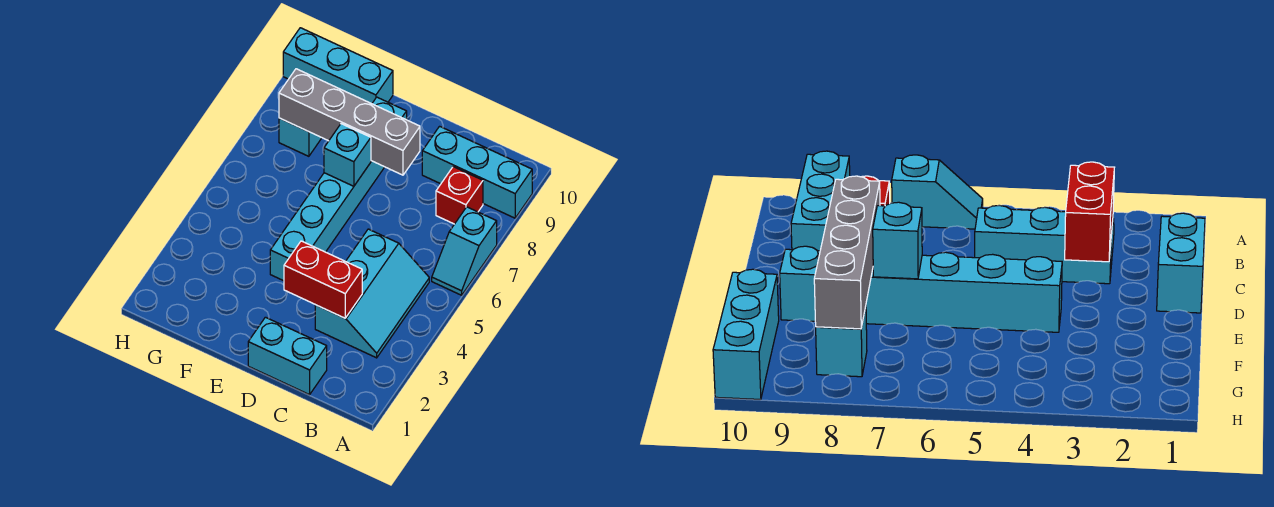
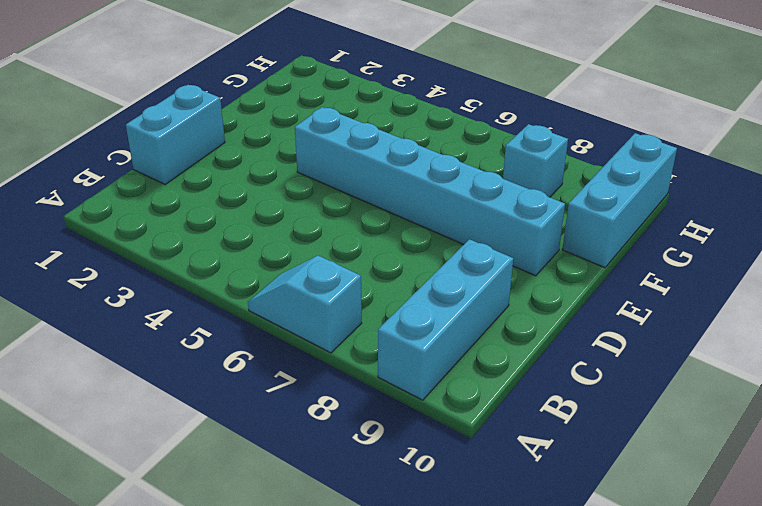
none -> cyan slope B3:C5 level 1 top C
none -> red brick B8 level 1

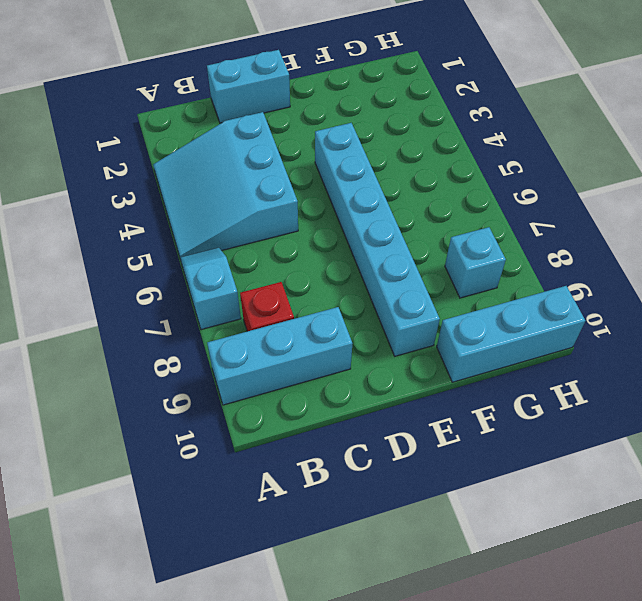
cyan slope A3:C5 level 1 top C -> cyan slope B3:C5 level 1 top C
none -> red brick C3:D3 level 2
none -> grey brick D8:G8 level 2

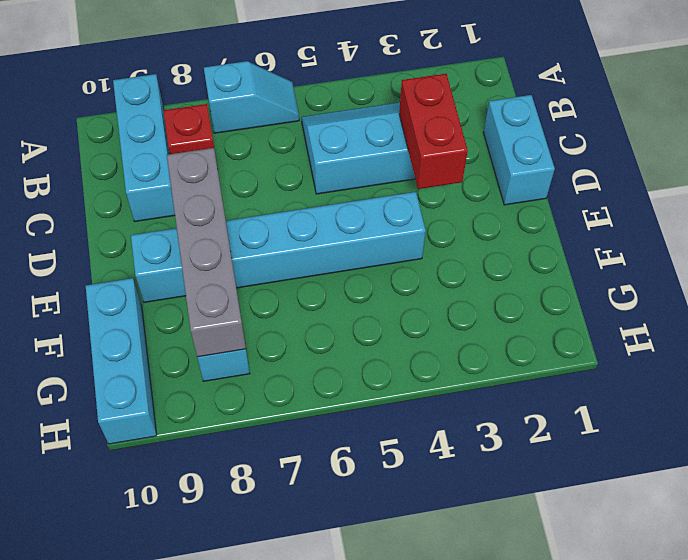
none -> cyan brick E7 level 2

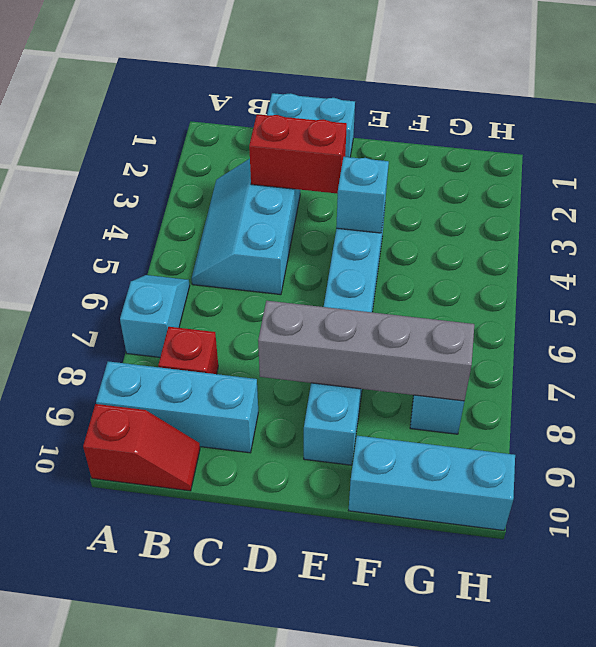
red slope A10:B10 level 1 top A -> none
cyan brick E4 level 2 -> cyan brick E7 level 2

